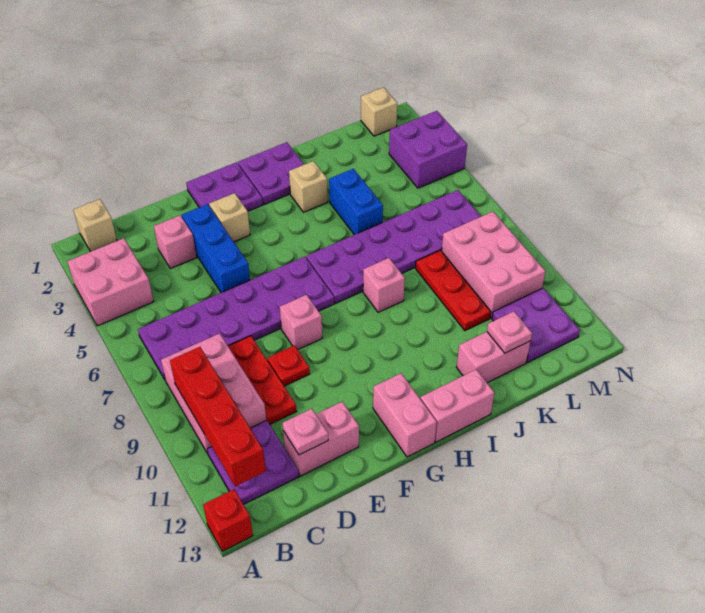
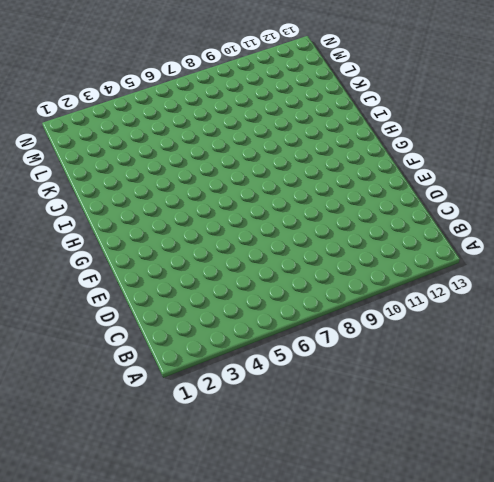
none -> pink brick A3:B4 level 1
none -> red brick A13 level 1
none -> tan brick B1 level 1
none -> purple plate B6:G7 level 1

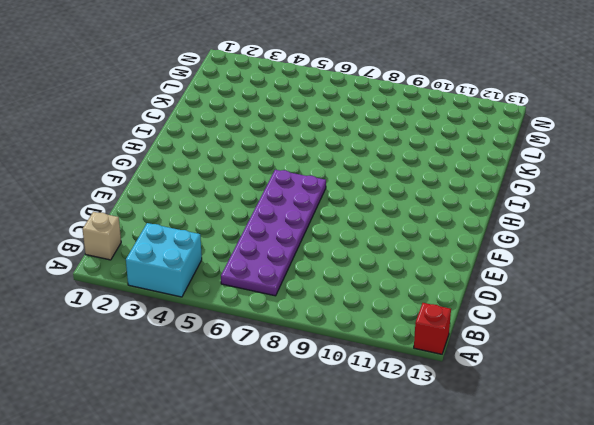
cyan brick A3:B4 level 1 -> pink brick A3:B4 level 1
none -> pink brick B8:C10 level 1
none -> purple plate B11:C12 level 1
none -> pink brick D3 level 1
none -> red plate D8:D10 level 1

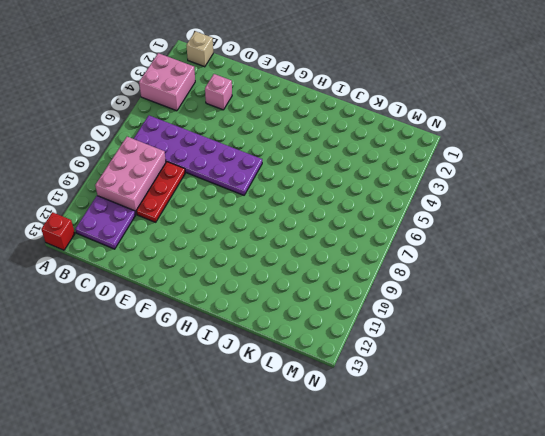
none -> pink brick D12:E12 level 1
none -> blue brick E3:E5 level 1
none -> red plate E9 level 1
none -> purple plate F1:G2 level 1

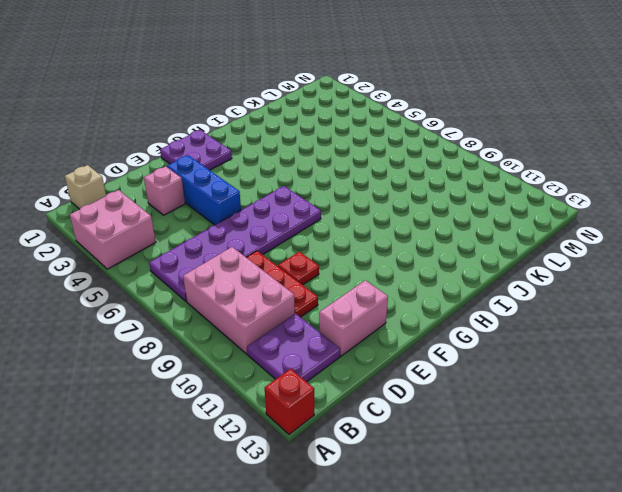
none -> tan brick F3 level 1
none -> pink brick F8 level 1
none -> pink brick G12:G13 level 1
none -> purple plate H1:I2 level 1

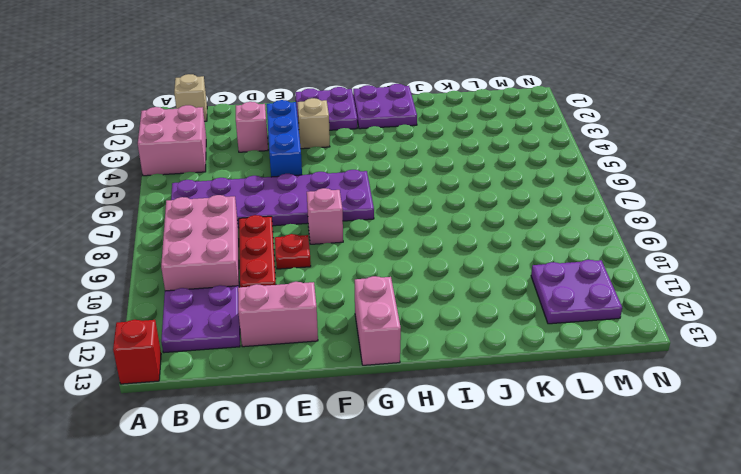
none -> purple plate H6:M7 level 1
none -> pink brick H13:I13 level 1
none -> tan brick I3 level 1
none -> pink brick I8 level 1

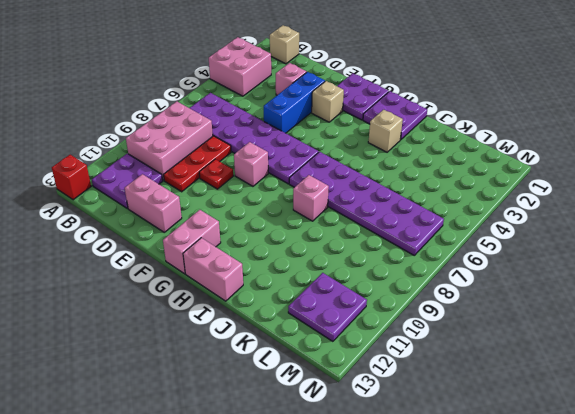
none -> blue brick J4:J5 level 1
none -> pink brick J12:K12 level 1
none -> red plate K8:K10 level 1
none -> pink brick L8:M10 level 1

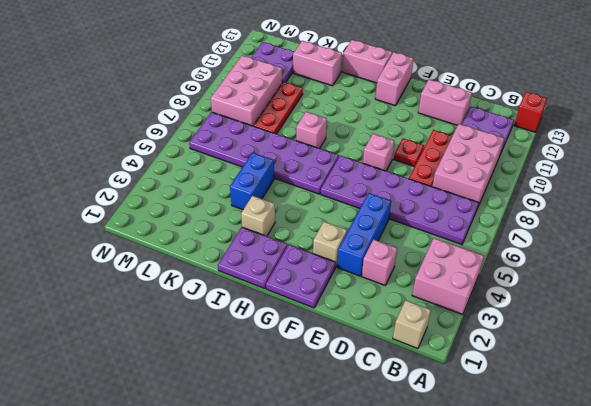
none -> tan brick M1 level 1
none -> purple brick M3:N4 level 1
none -> red brick B9:B12 level 2
none -> pink plate D12 level 2

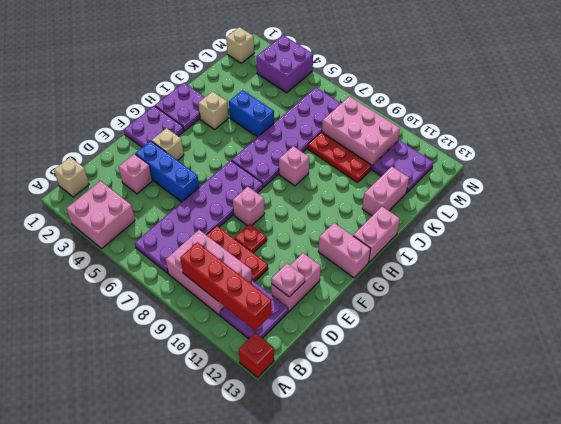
none -> pink plate K12 level 2

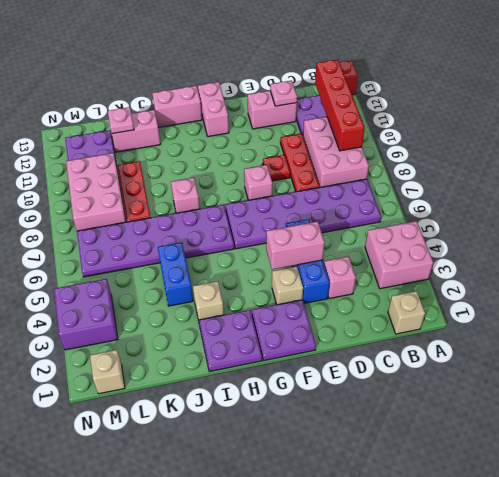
pink brick E4:F4 level 2 -> none

